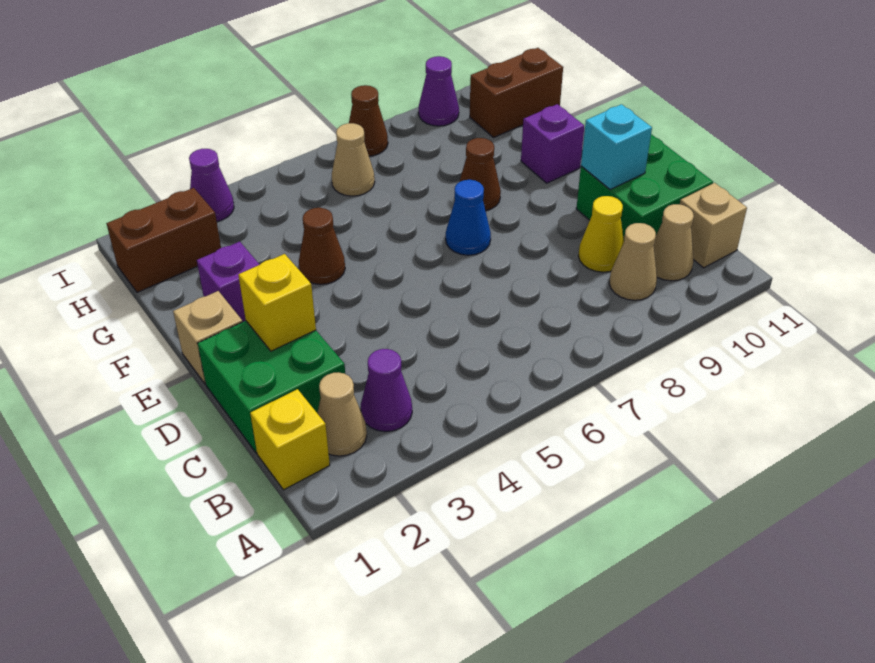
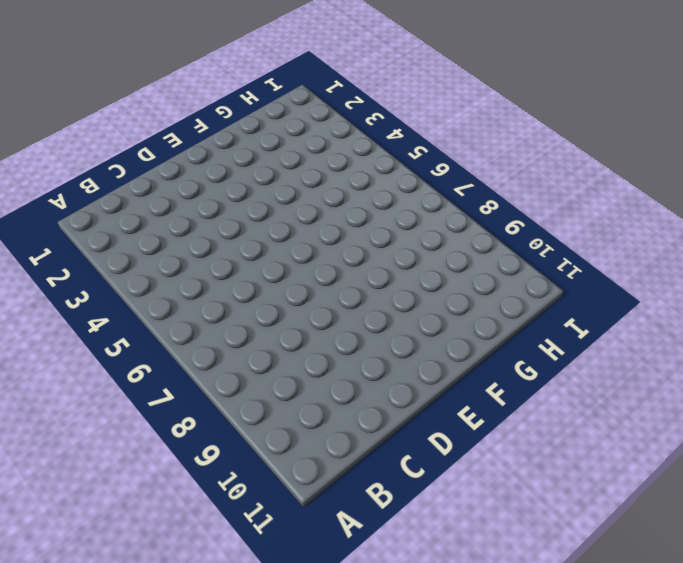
none -> yellow brick B1 level 1
none -> tan cone B2 level 1
none -> purple cone B3 level 1

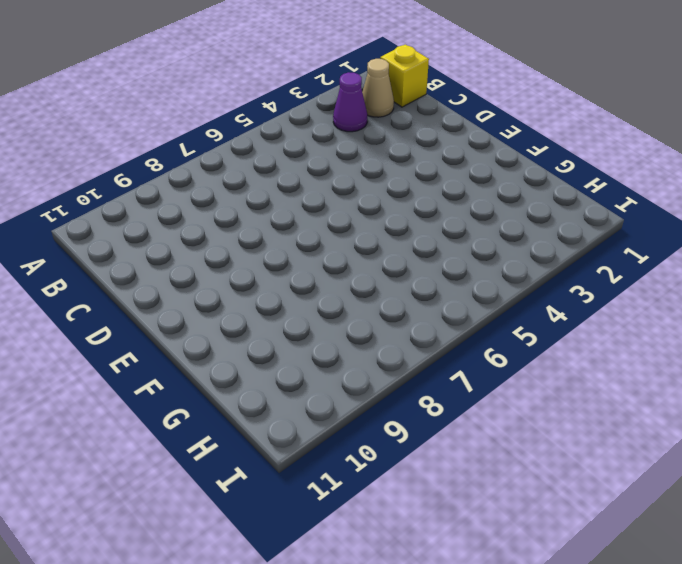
none -> tan cone B9 level 1
none -> tan cone B10 level 1
none -> tan brick B11 level 1

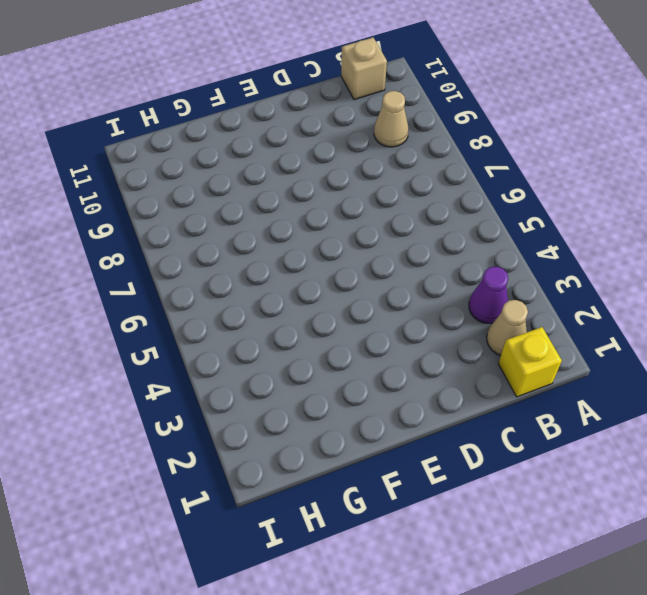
none -> tan cone B10 level 1
none -> green brick C1:D2 level 1
none -> yellow cone C9 level 1

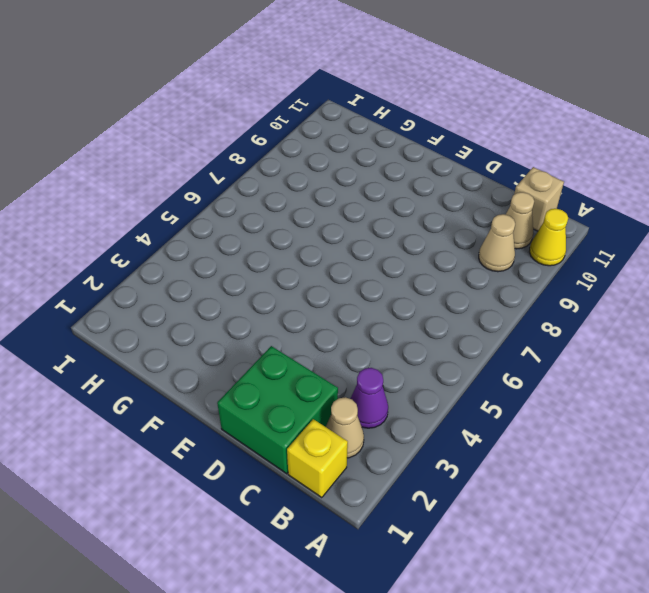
yellow cone A10 level 1 -> yellow cone C9 level 1
none -> green brick C10:D11 level 1
none -> tan brick E1 level 1
none -> blue cone E7 level 1

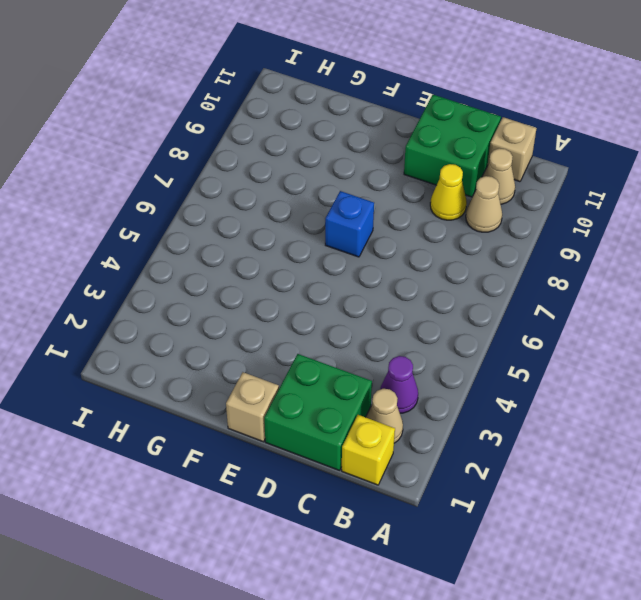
blue brick E7 level 1 -> blue cone E7 level 1
none -> purple brick F2 level 1
none -> brown cone F4 level 1
none -> brown cone F8 level 1

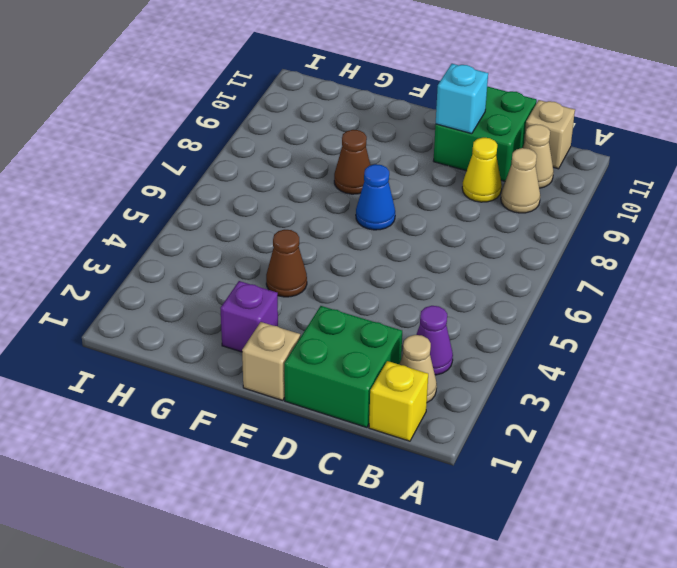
none -> purple brick F10 level 1
none -> brown brick H1:H2 level 1
none -> tan cone H6 level 1

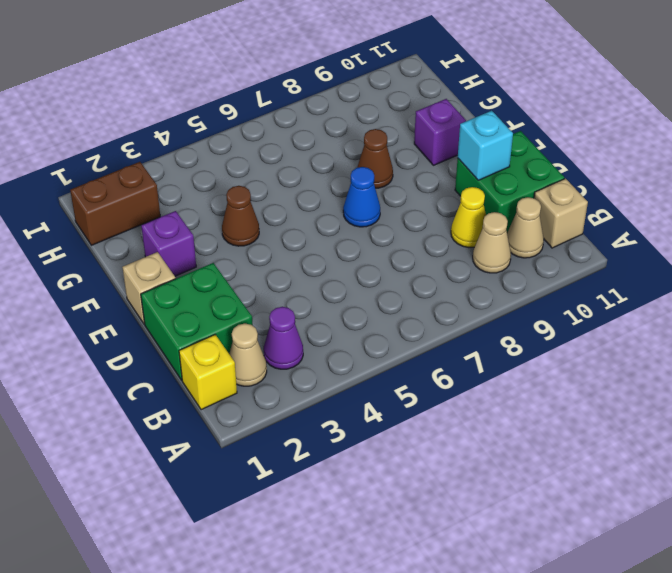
none -> tan cone H6 level 1
none -> brown brick H10:H11 level 1
none -> purple cone I3 level 1

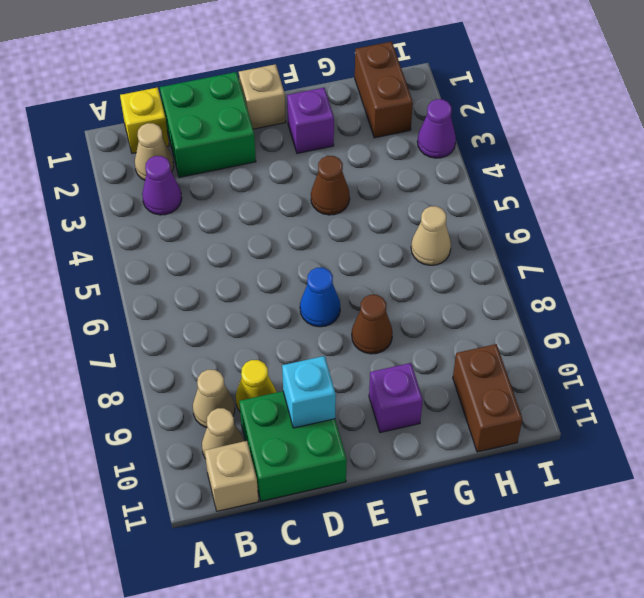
none -> brown cone I7 level 1
none -> purple cone I9 level 1
none -> yellow brick D2 level 2

